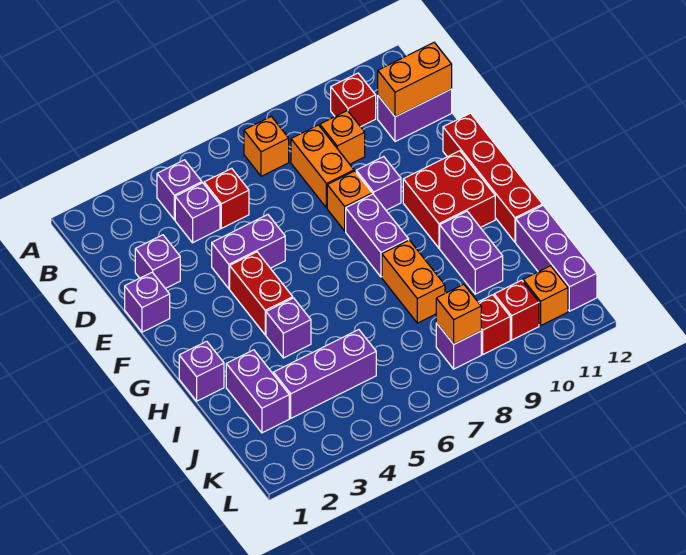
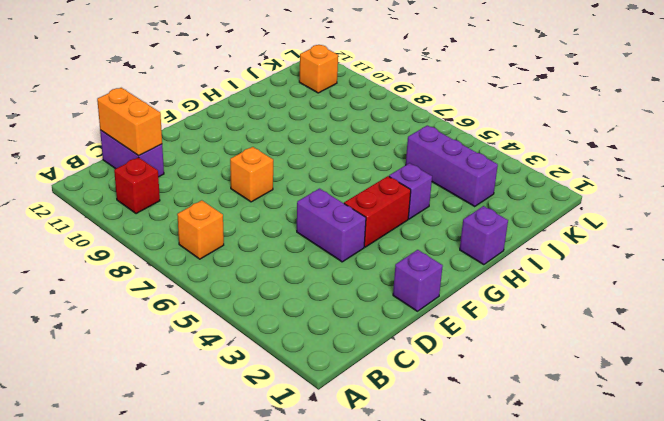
none -> purple brick B4 level 1
none -> purple brick C4 level 1
none -> red brick C5 level 1
none -> orange brick C8:D8 level 1

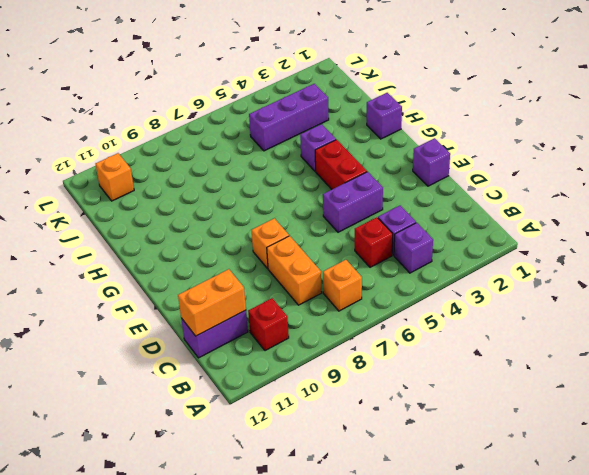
none -> orange brick C9 level 1
none -> purple brick D2 level 1
none -> purple brick E9 level 1
none -> red brick E12:H12 level 1

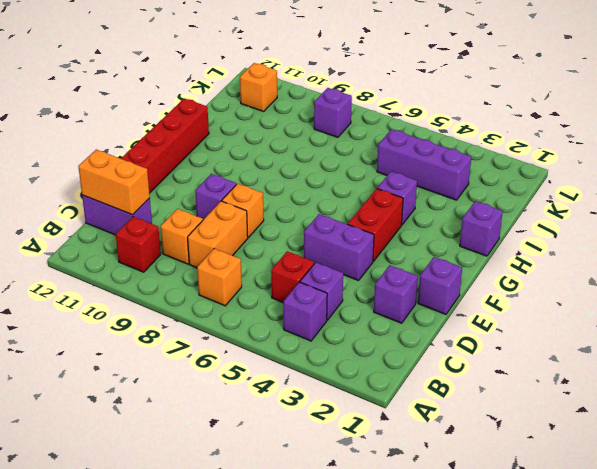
none -> purple brick F8:G8 level 1
none -> red brick F10:G11 level 1
none -> orange brick H8:I8 level 1
none -> purple brick H10:I10 level 1

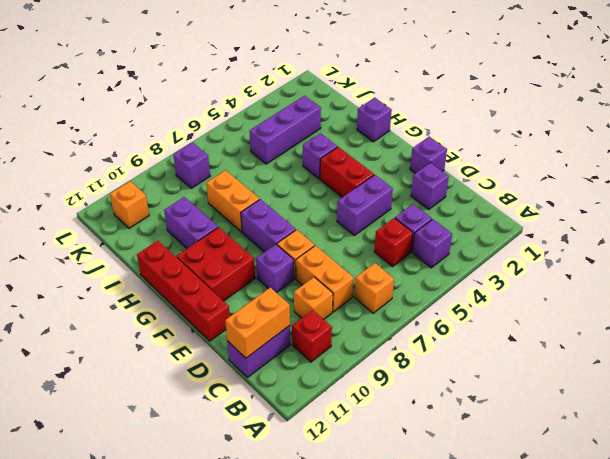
none -> purple brick I2:J2 level 1
none -> purple brick I12:K12 level 1
none -> red brick K9 level 1
none -> red brick K10 level 1

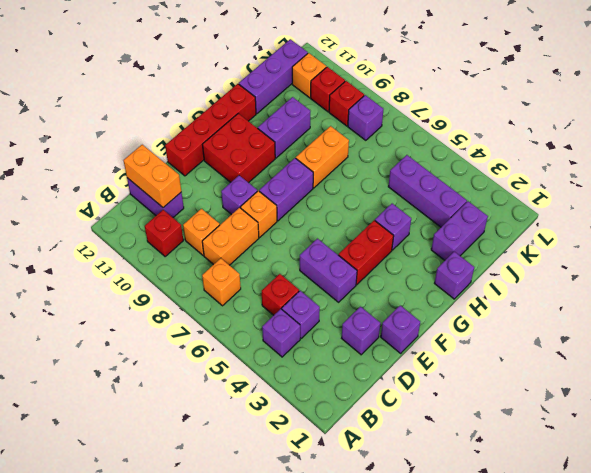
none -> orange brick K8 level 2

